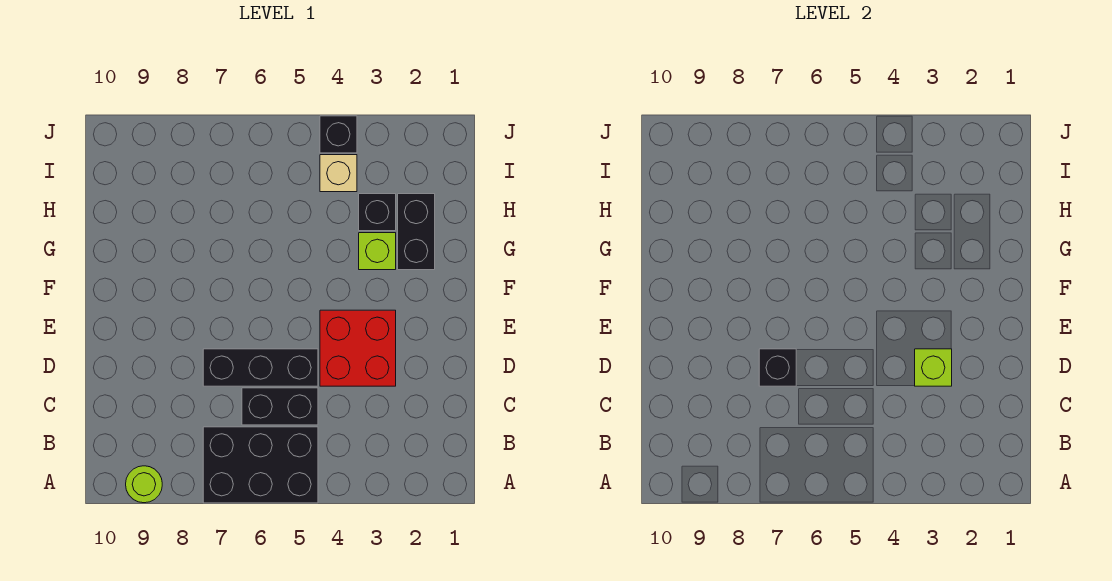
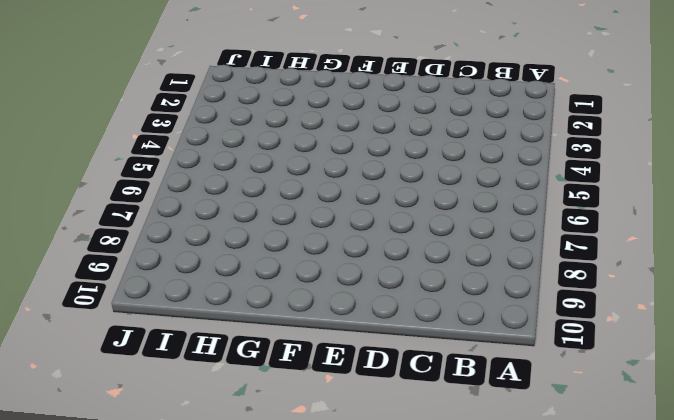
none -> black brick A5:B7 level 1
none -> lime round brick A9 level 1
none -> black brick C5:C6 level 1

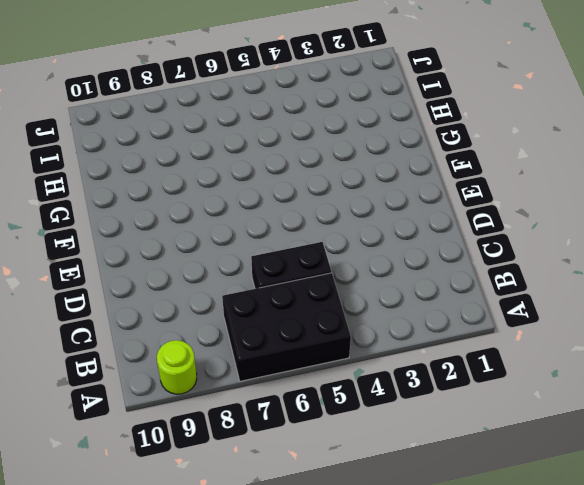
none -> red brick D3:E4 level 1
none -> black brick D5:D7 level 1
none -> black brick G2:H2 level 1

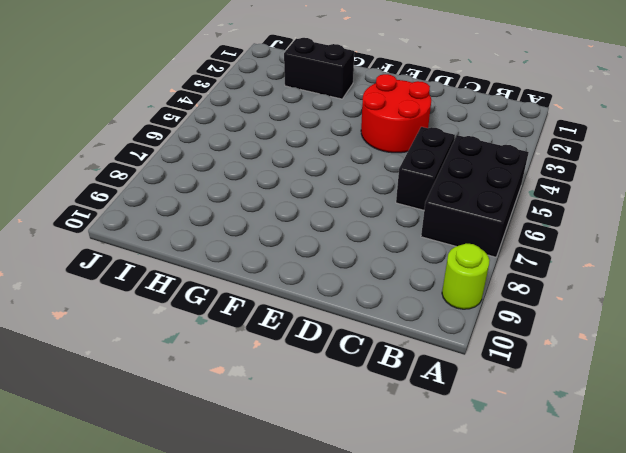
red round brick D3:E4 level 1 -> red brick D3:E4 level 1
none -> black brick D5:D7 level 1
none -> lime brick G3 level 1
none -> black brick H3 level 1

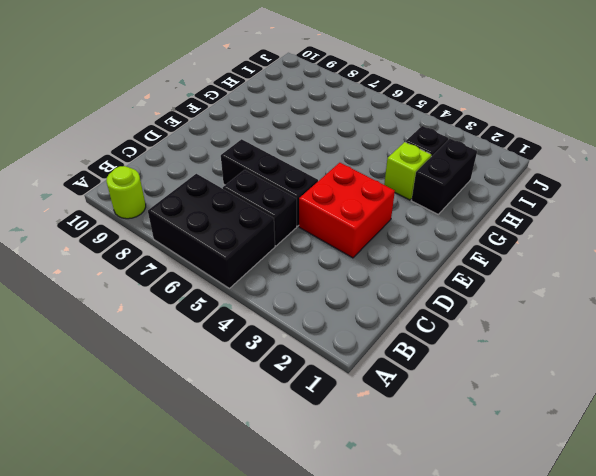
none -> tan brick I4 level 1
none -> black brick J4 level 1
none -> lime brick D3 level 2

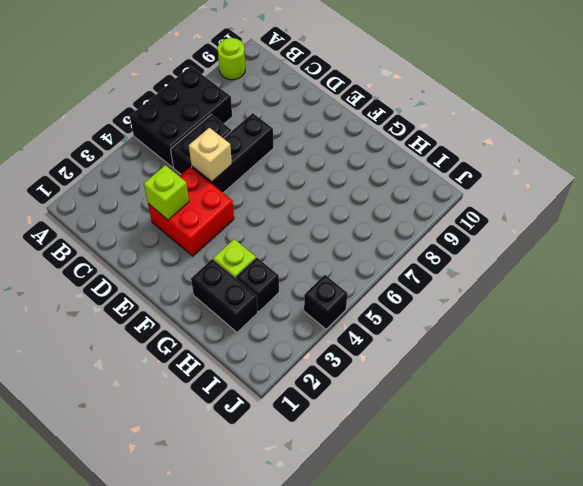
tan brick D5 level 2 -> tan brick I4 level 1
none -> black brick D7 level 2

